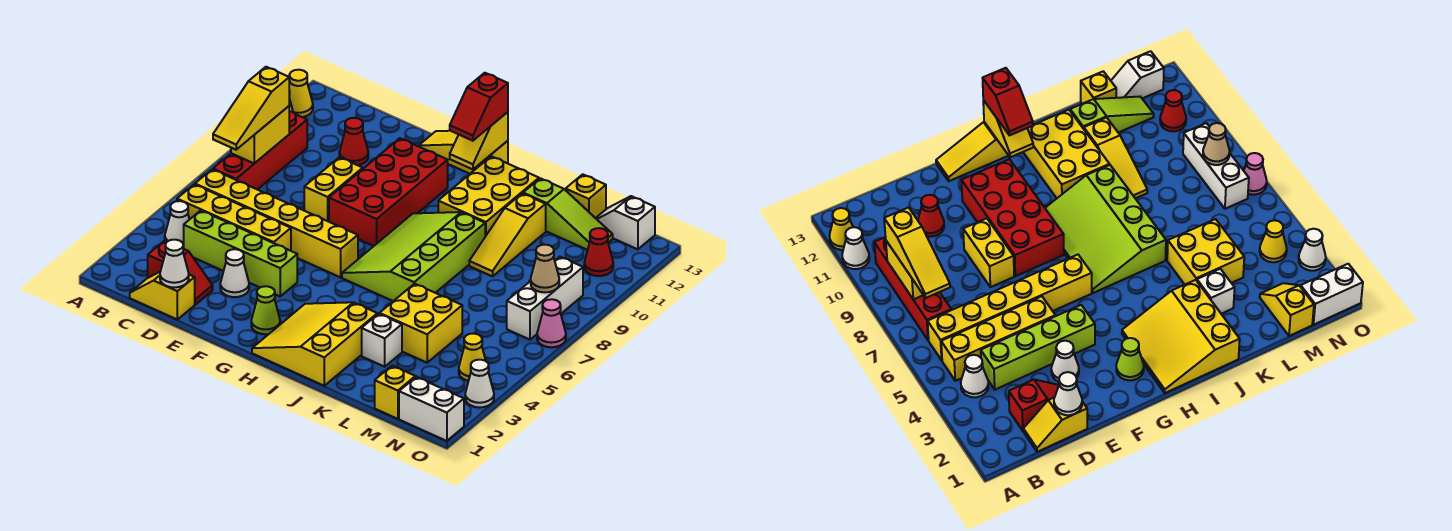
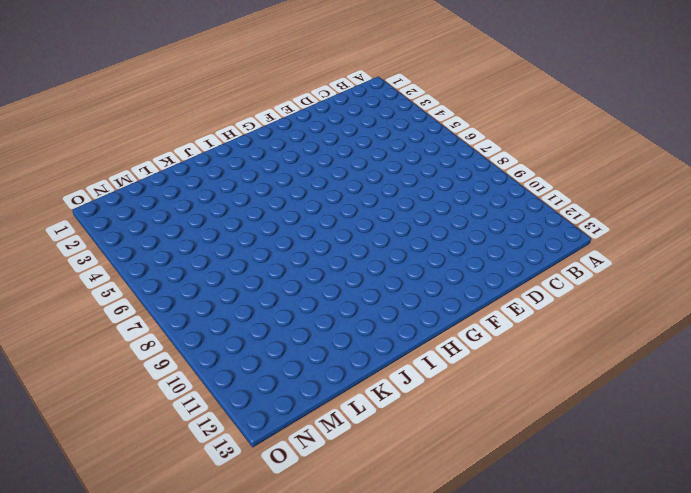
none -> white cone A11 level 1
none -> yellow cone A12 level 1
none -> white cone B4 level 1
none -> yellow brick B5:E5 level 1

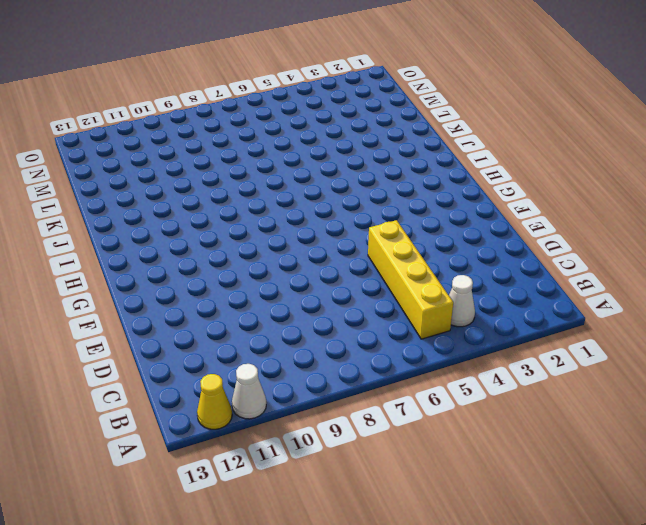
none -> yellow brick B6:G6 level 1
none -> red brick B7:B10 level 1
none -> yellow slope C1:D1 level 1 top D
none -> red slope C2:D2 level 1 top C

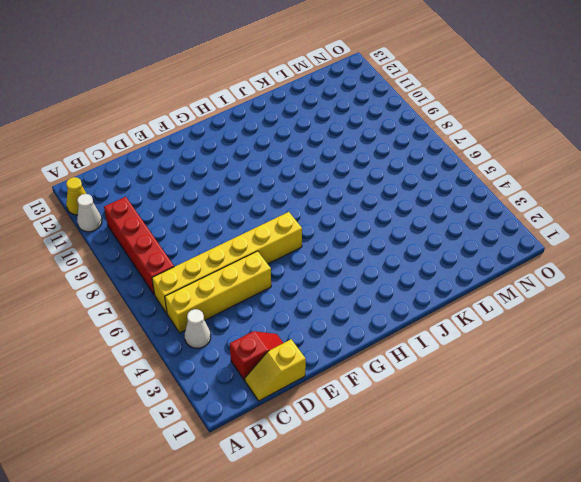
none -> lime brick C4:F4 level 1
none -> red cone D11 level 1
none -> white cone E3 level 1
none -> yellow brick E8:E9 level 1

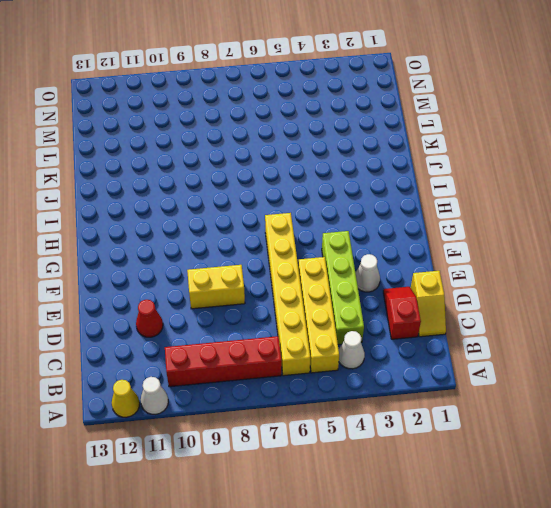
none -> red brick F8:G11 level 1
none -> yellow slope F13:H13 level 1 top H
none -> lime cone G2 level 1
none -> yellow slope H1:J3 level 1 top J

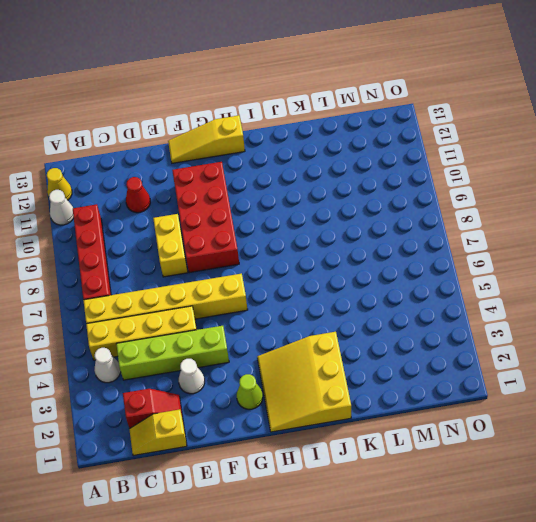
none -> lime slope H6:J9 level 1 top J
none -> yellow brick I10:J12 level 1
none -> white brick K3 level 1
none -> yellow brick K4:L5 level 1

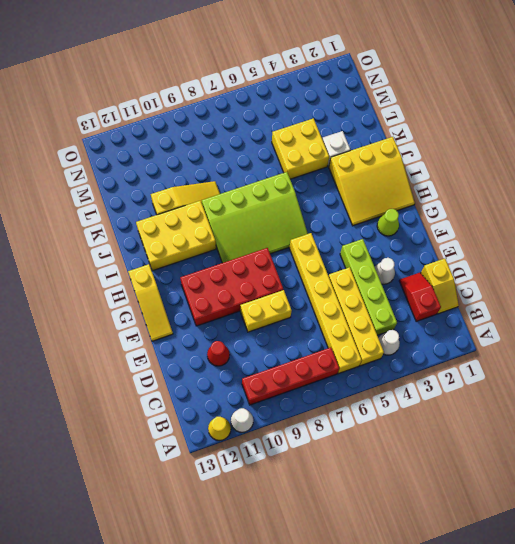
none -> lime slope K12:M12 level 1 top K
none -> yellow brick L13 level 1
none -> yellow slope M1:M2 level 1 top 1
none -> white slope M13:N13 level 1 top N

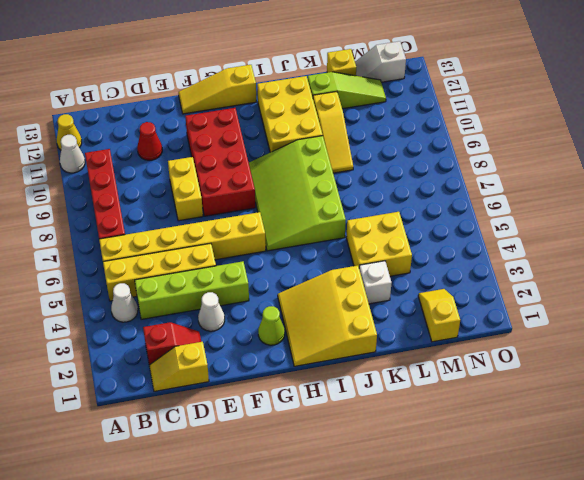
none -> white brick N1:O1 level 1
none -> yellow cone N4 level 1
none -> white brick N7:N9 level 1
none -> red cone N11 level 1

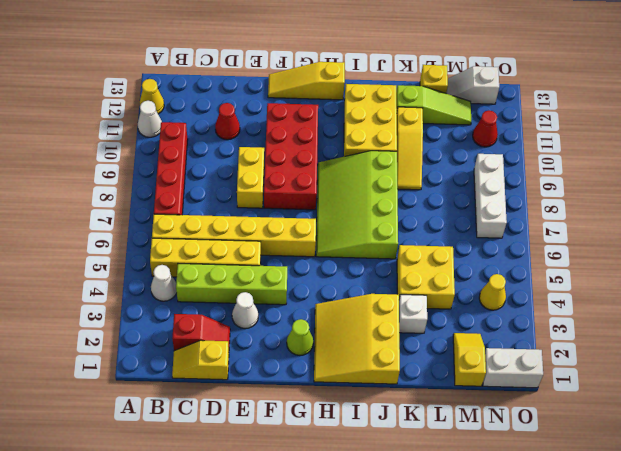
none -> white cone O3 level 1
none -> pink cone O7 level 1
none -> yellow brick B8:B9 level 2
none -> white cone D1 level 2

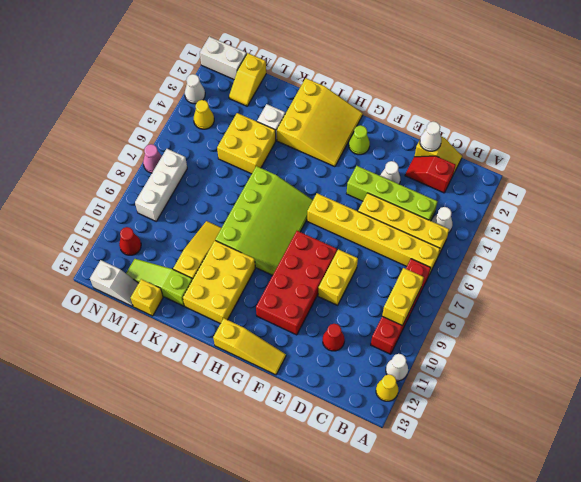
none -> yellow slope H12:H13 level 2 top 13
none -> tan cone N8 level 2
none -> yellow slope B7:B9 level 3 top 9
none -> red slope H12:H13 level 3 top 13

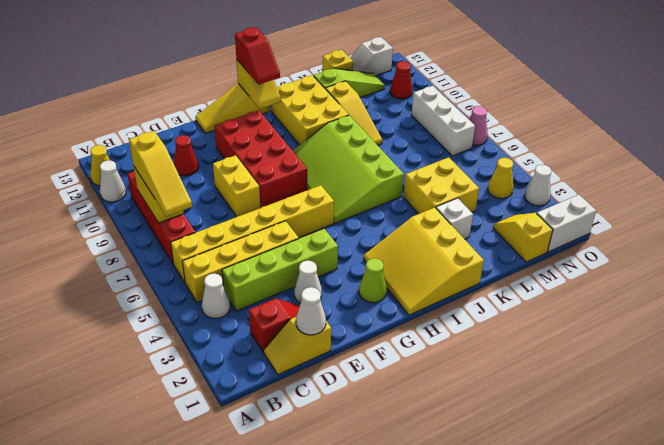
none -> tan cone N8 level 2

